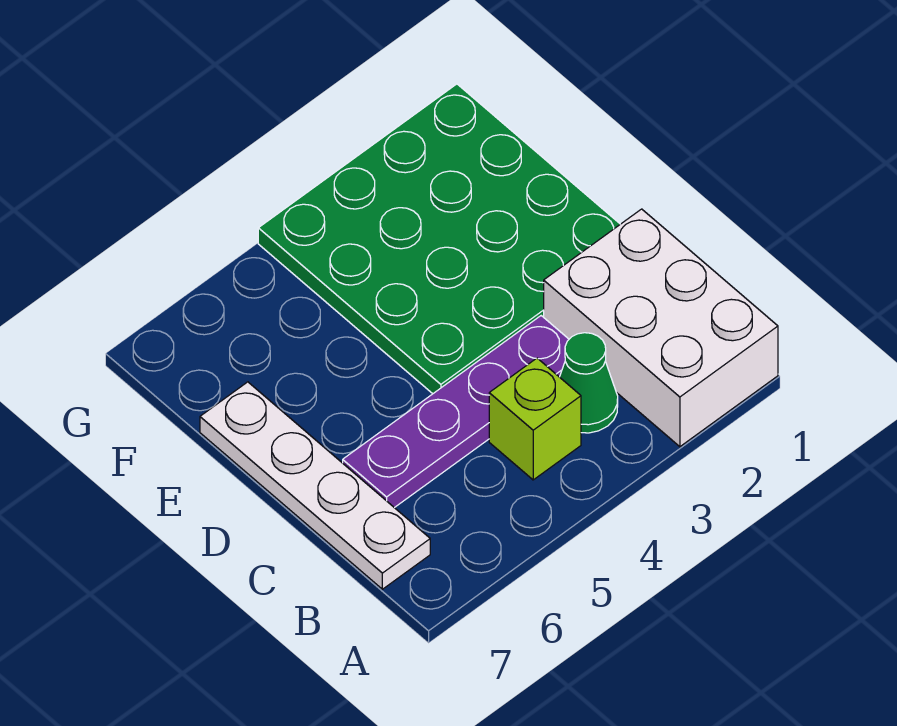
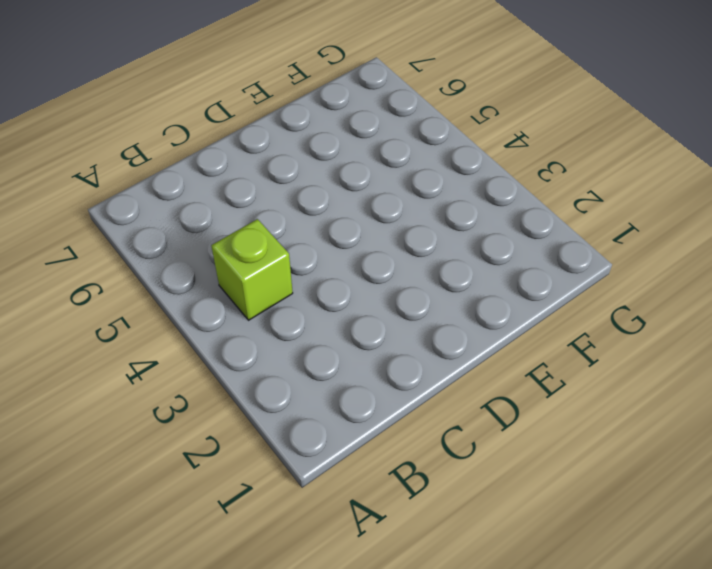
none -> white brick A1:C2 level 1
none -> green cone B3 level 1

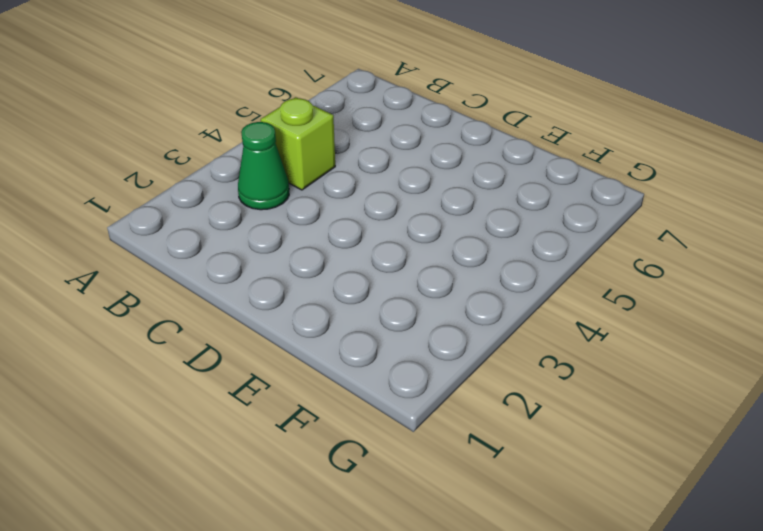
none -> white brick A1:C2 level 1
none -> white plate B7:E7 level 1

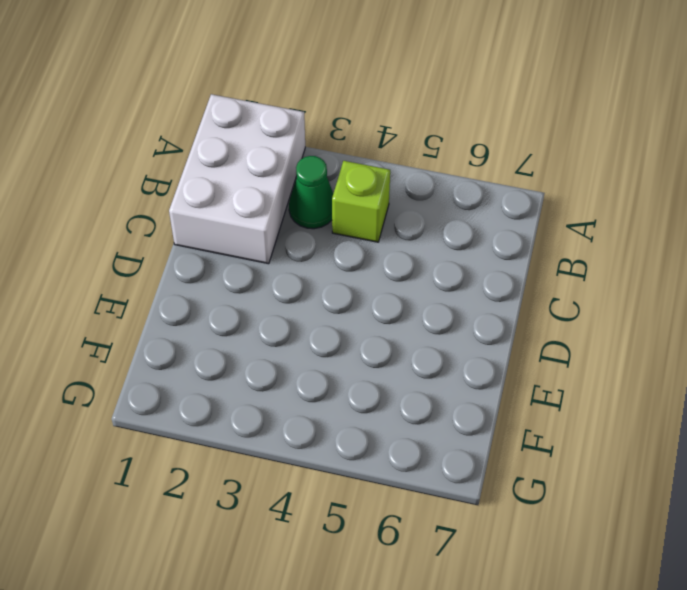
none -> white plate B7:E7 level 1
none -> purple plate C3:C6 level 1

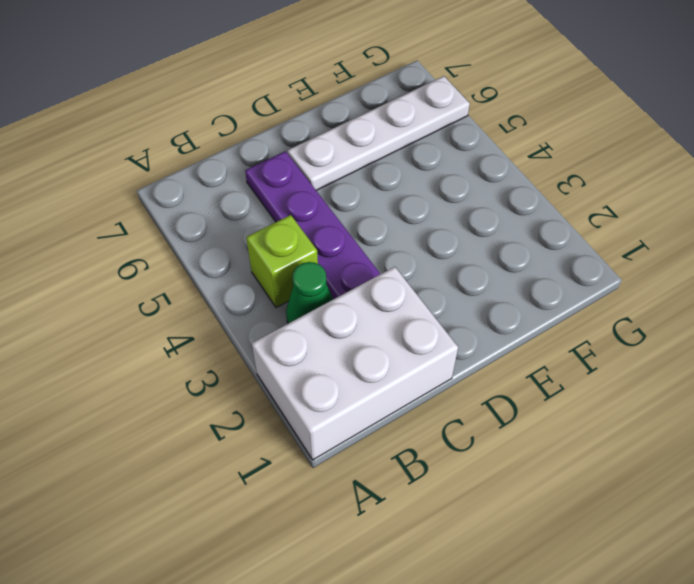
white plate D6:G6 level 1 -> white plate B7:E7 level 1
none -> green plate D1:G4 level 1

